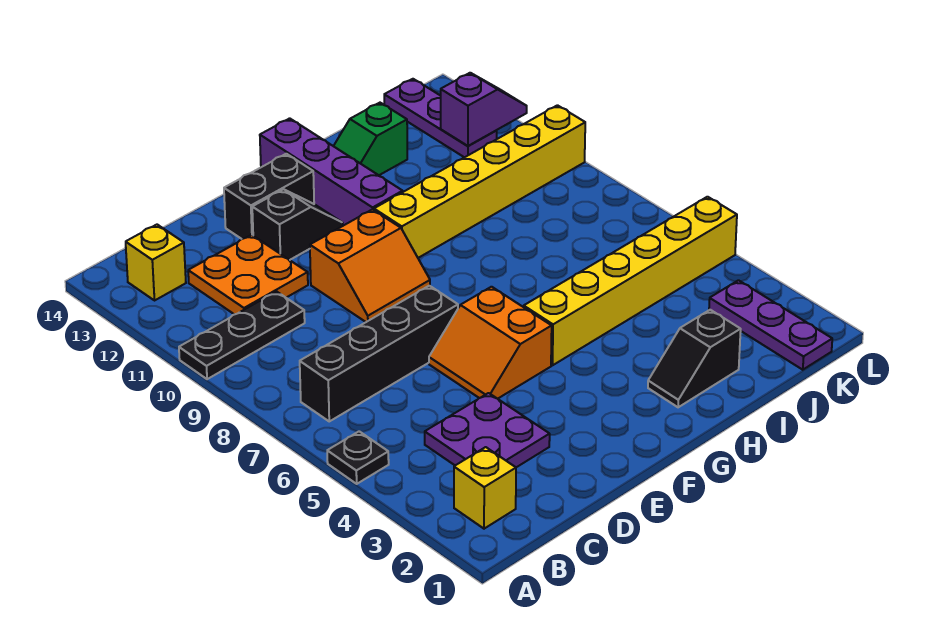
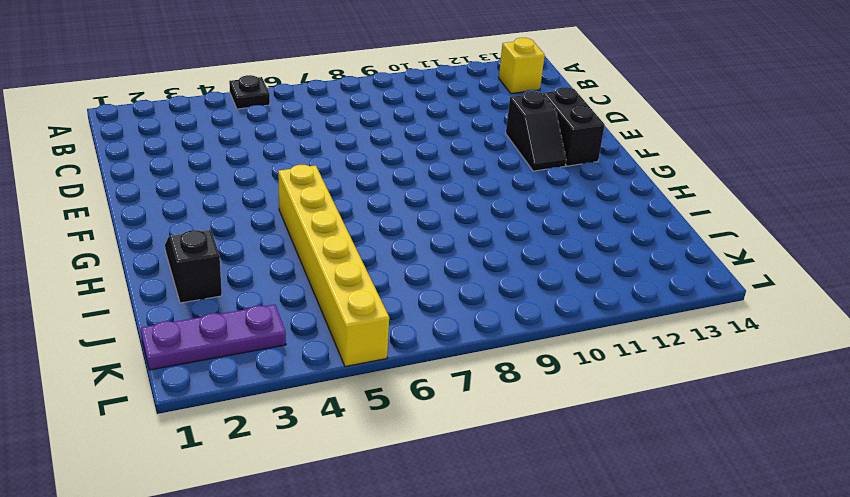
none -> black plate A10:C10 level 1
none -> yellow brick B2 level 1
none -> black brick B7:E7 level 1

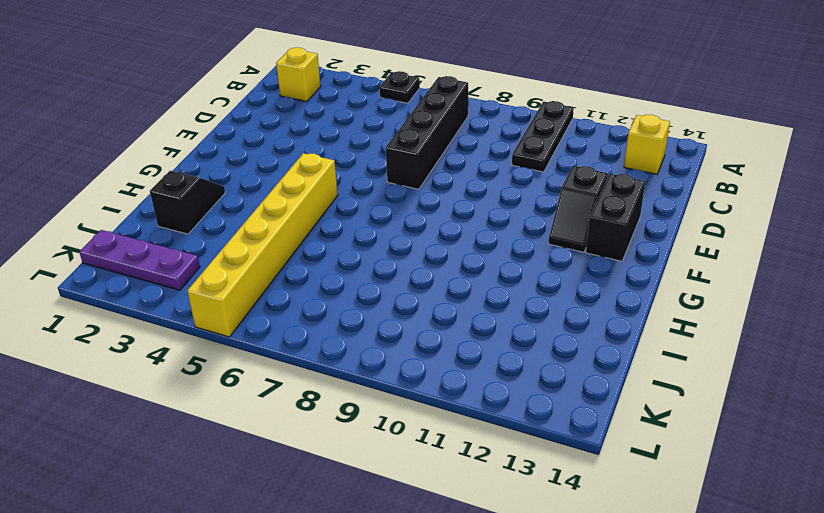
none -> purple plate C3:D4 level 1
none -> orange plate C11:D12 level 1
none -> orange slope E5:F6 level 1 top F

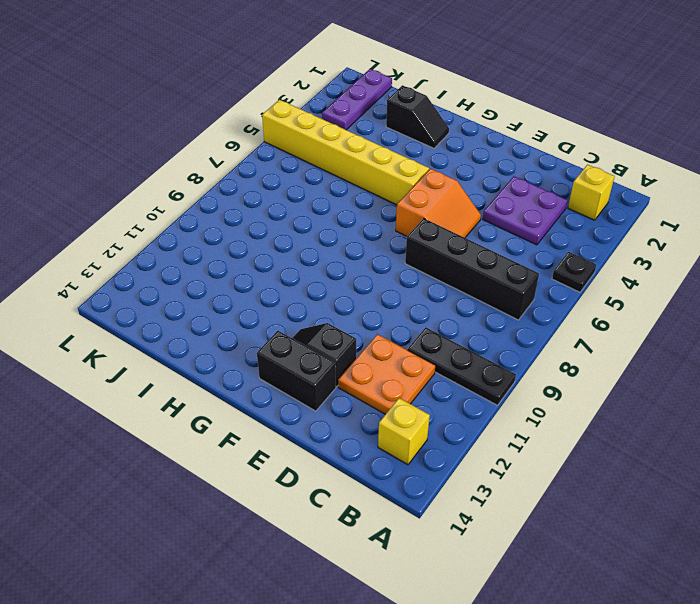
none -> orange slope E9:F10 level 1 top 10
none -> yellow brick G10:L10 level 1
none -> purple brick G11:G14 level 1

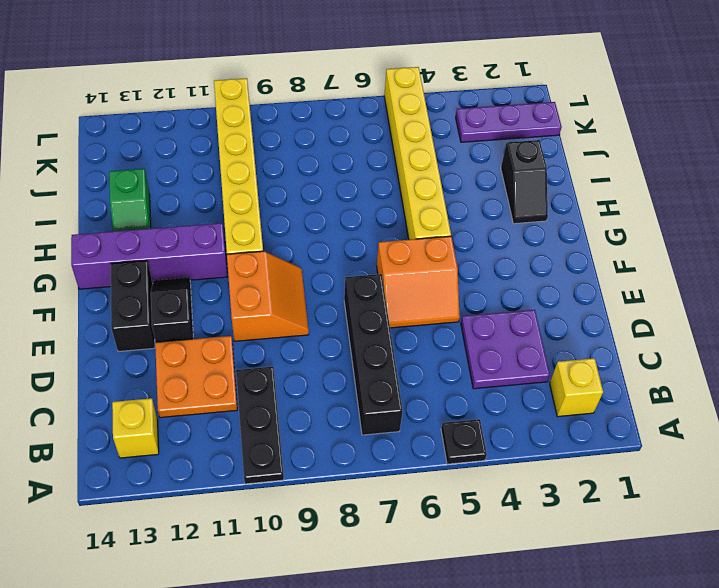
none -> purple plate K12:K14 level 1
none -> purple slope K12:L12 level 2 top K

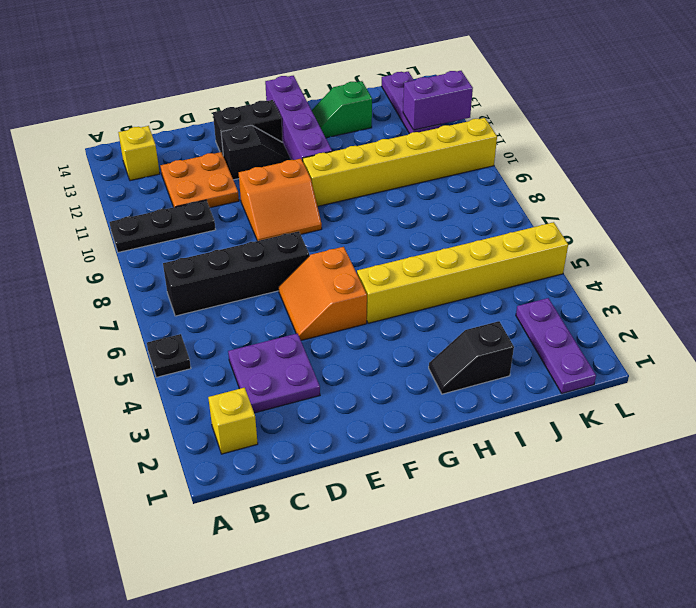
purple brick K12:L12 level 2 -> purple slope K12:L12 level 2 top K

